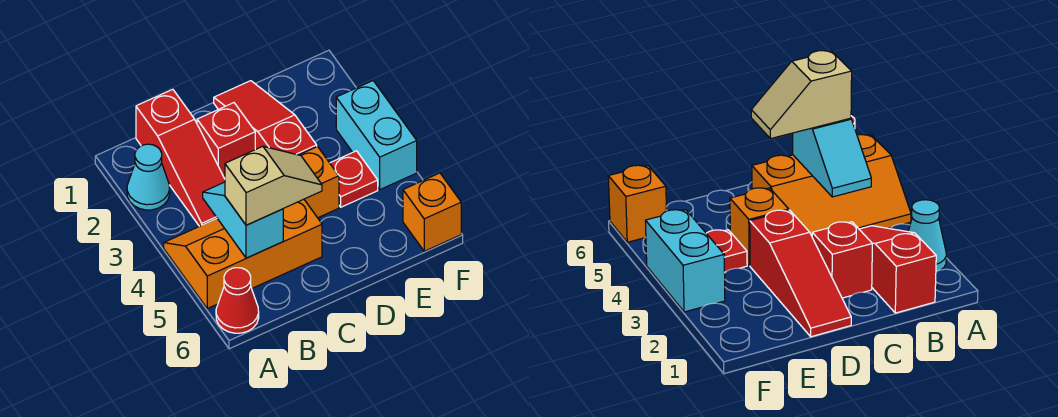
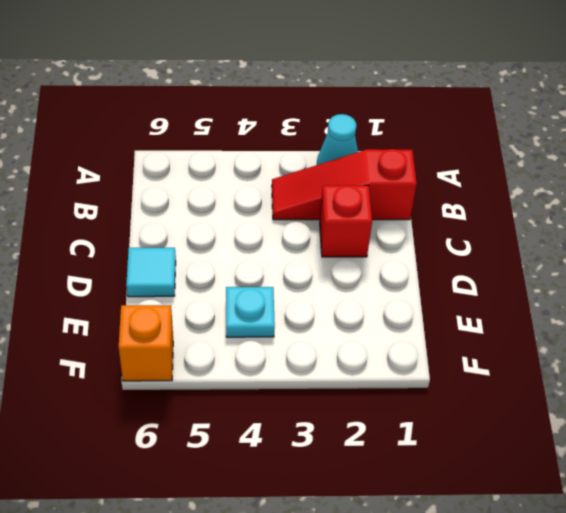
cyan tile D6 level 1 -> none
cyan plate E4 level 1 -> red plate E4 level 1
none -> orange slope A4:C5 level 1 top 5
none -> red cone A6 level 1
none -> red slope D1:D3 level 1 top 3

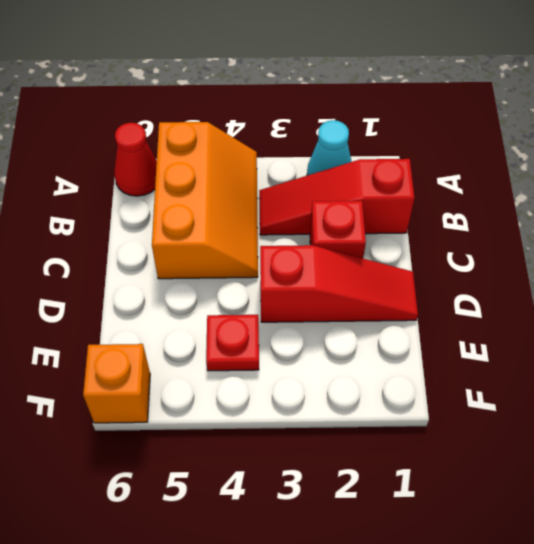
none -> orange brick D4 level 1
none -> cyan brick F3:F4 level 1
none -> cyan slope B4:B5 level 2 top 5

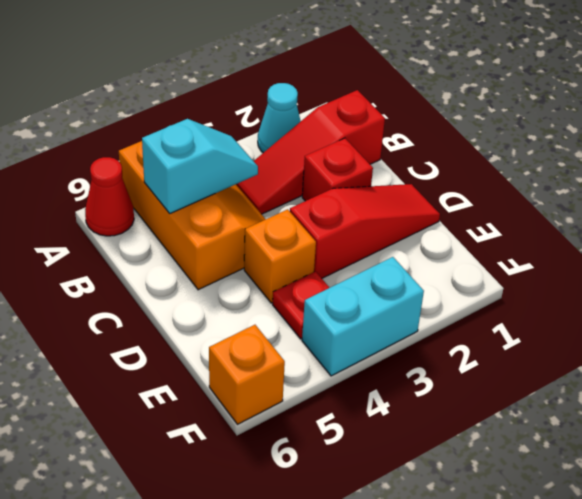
none -> tan slope B5:C5 level 3 top B

